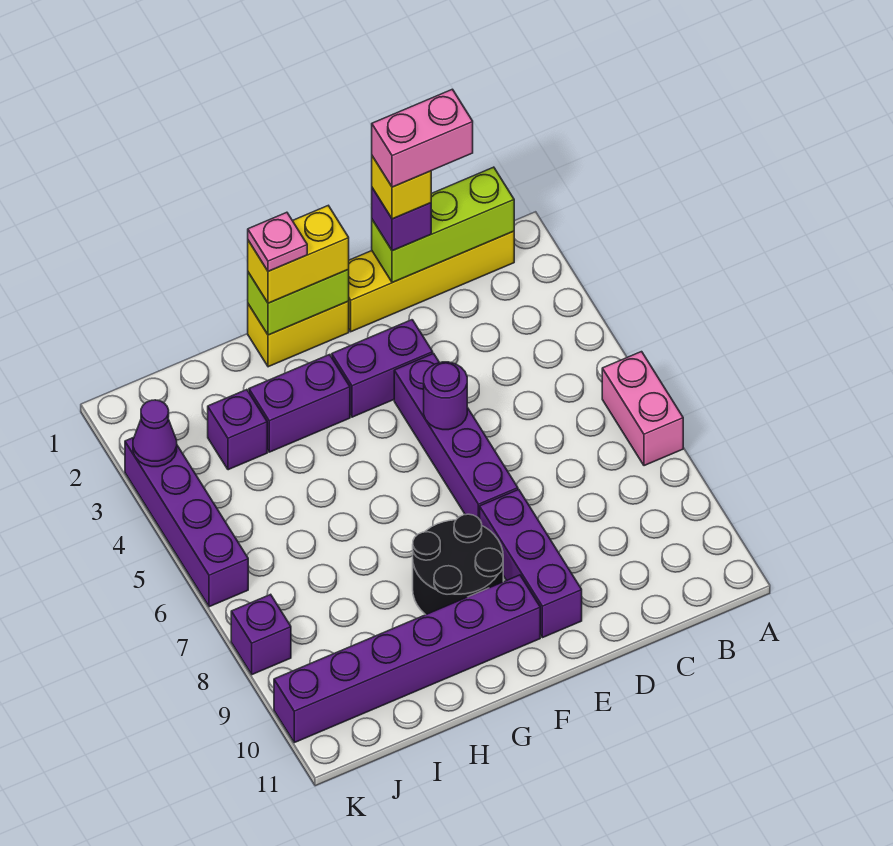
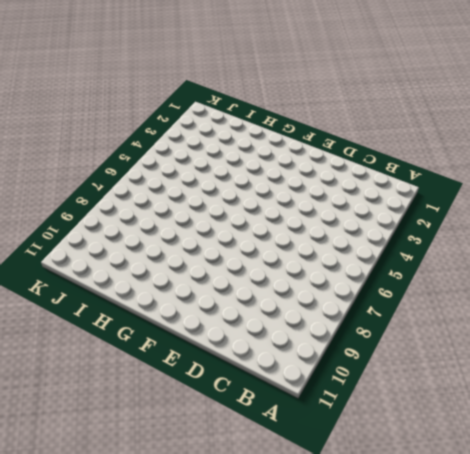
none -> pink brick A6:A7 level 1
none -> yellow brick B1:E1 level 1
none -> purple brick E3:F3 level 1

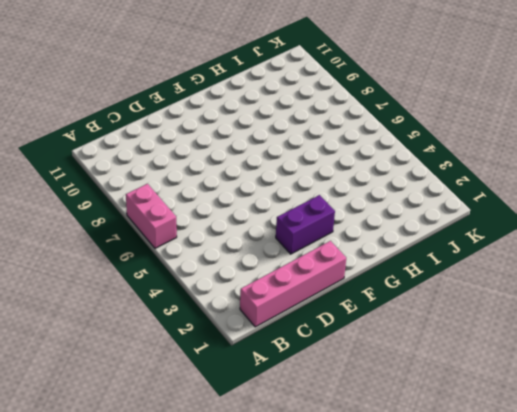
pink brick B1:E1 level 1 -> yellow brick B1:E1 level 1
none -> purple brick E4:E7 level 1
none -> purple brick E8:E10 level 1
none -> yellow brick F1:G1 level 1

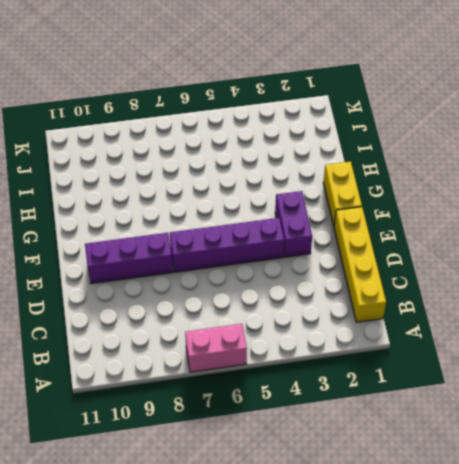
none -> black round brick F8:G9 level 1
none -> purple brick F10:K10 level 1
none -> purple brick G3:H3 level 1

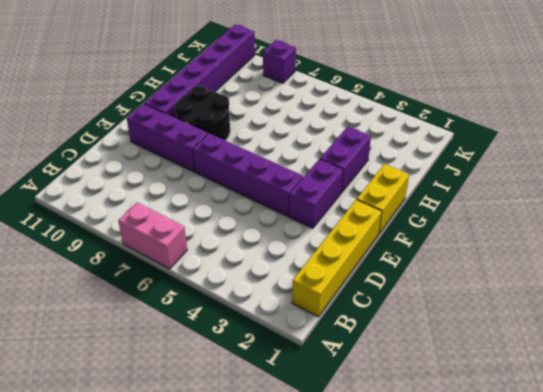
none -> purple brick I3 level 1
none -> purple brick K3:K6 level 1
none -> lime brick B1:D1 level 2

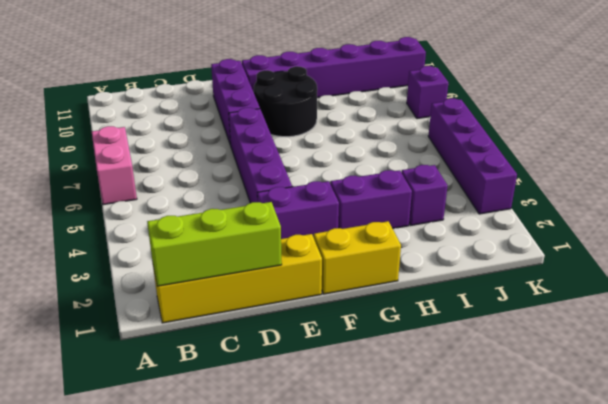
none -> purple round brick E5 level 2
none -> lime brick F1:G1 level 2
none -> purple cone K3 level 2

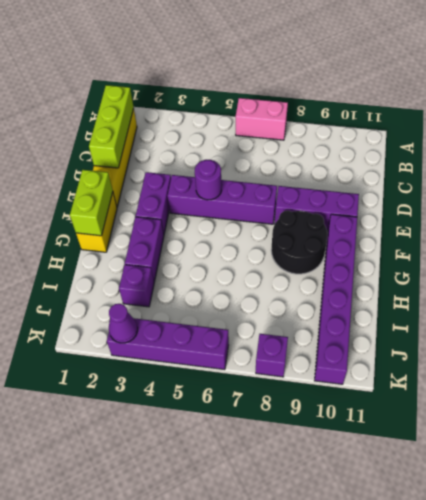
none -> purple brick D1 level 3
none -> yellow brick F1:G1 level 3
none -> yellow brick D1 level 4

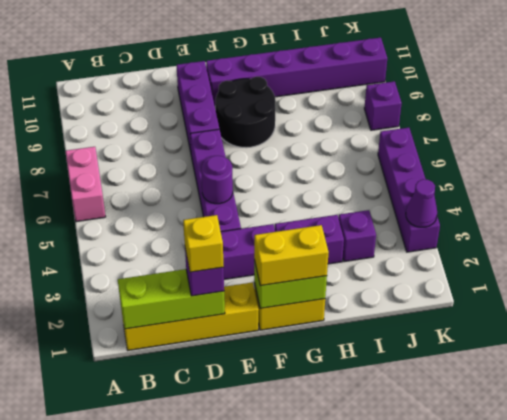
none -> pink plate G1 level 4
none -> pink brick C1:D1 level 5

